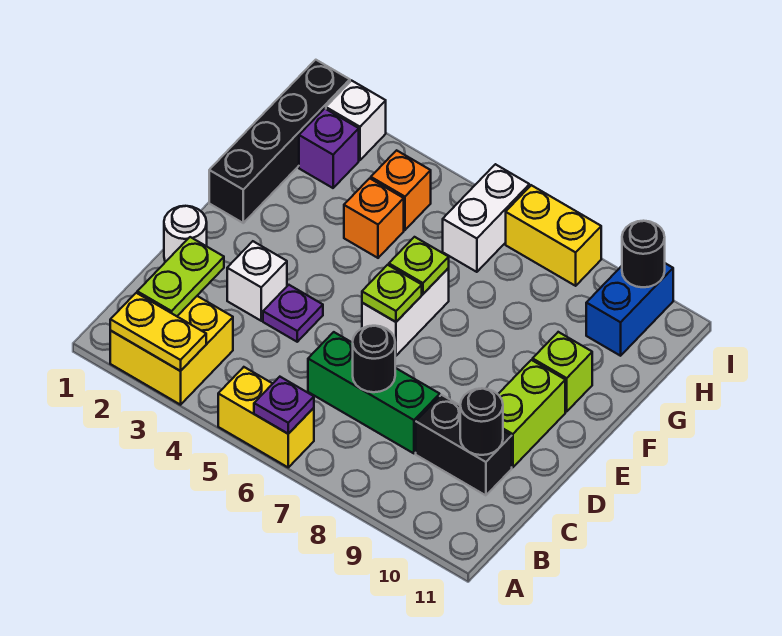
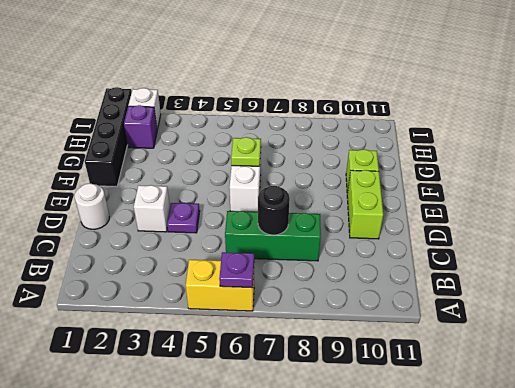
none -> yellow brick A2:B3 level 1
none -> black brick C9:C10 level 1
none -> orange brick G4 level 1

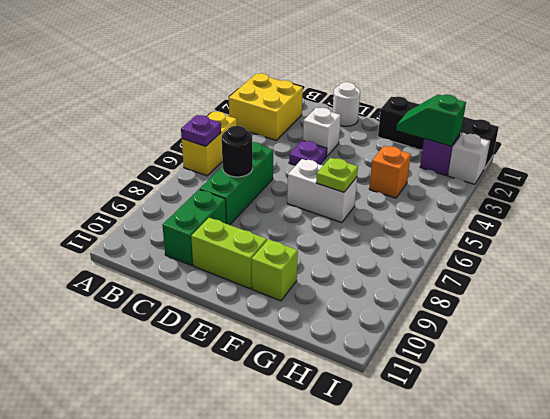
green brick C9:C10 level 1 -> black brick C9:C10 level 1
green slope G2:H2 level 2 top H -> none
none -> orange brick H4 level 1
none -> white brick H6:I6 level 1
none -> blue brick H10:I10 level 1

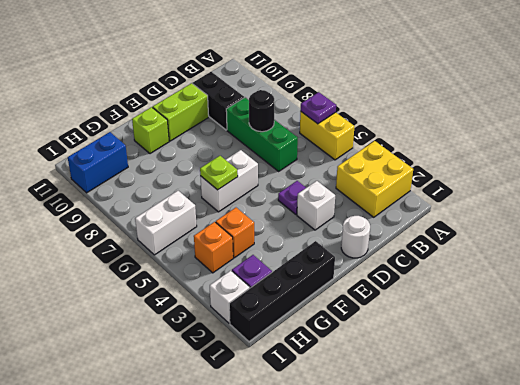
none -> yellow brick I7:I8 level 1
none -> yellow plate A2:A3 level 2
none -> lime plate B2:C2 level 2

